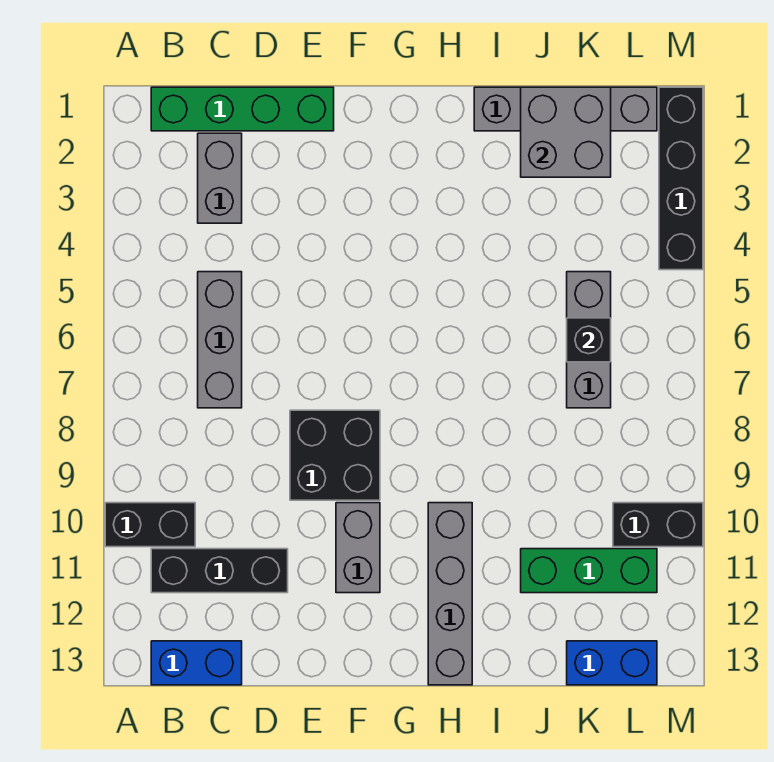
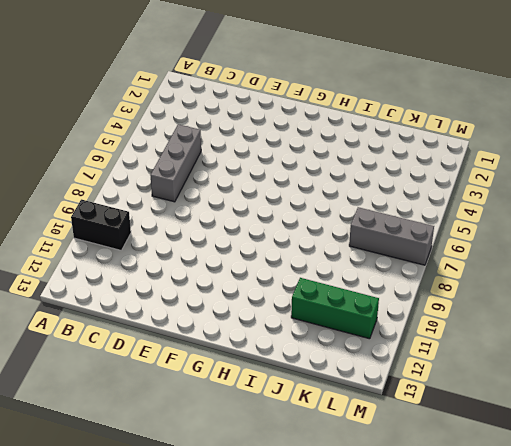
grey brick K7:M7 level 1 -> grey brick K5:K7 level 1
none -> green brick B1:E1 level 1
none -> black brick B11:D11 level 1
none -> blue brick B13:C13 level 1

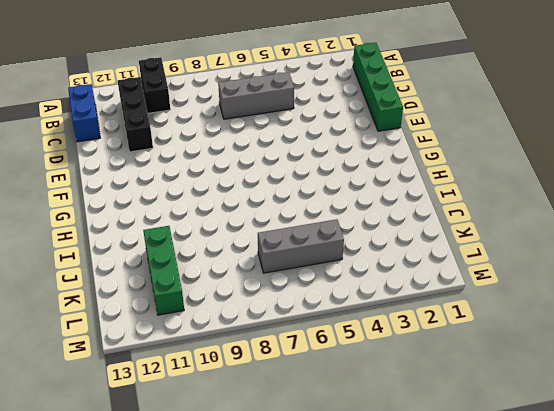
none -> grey brick C2:C3 level 1
none -> black brick E8:F9 level 1
none -> grey brick F10:F11 level 1

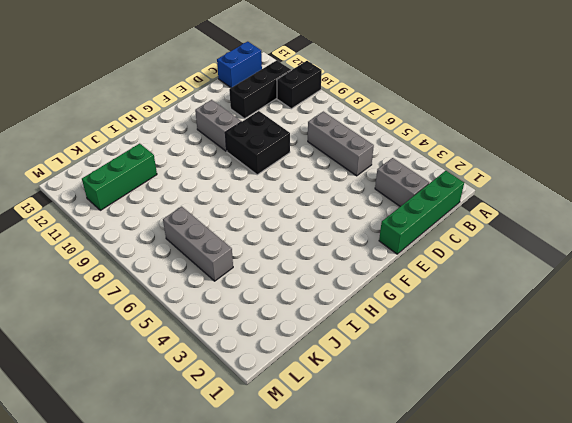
none -> grey brick H10:H13 level 1
none -> grey brick I1:L1 level 1
none -> blue brick K13:L13 level 1

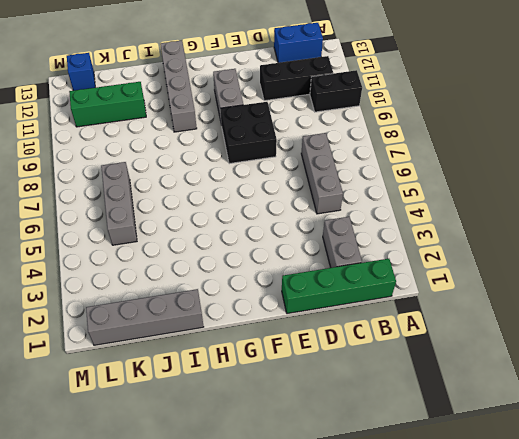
blue brick L13 level 1 -> blue brick K13:L13 level 1
none -> black brick L10:M10 level 1
none -> black brick M1:M4 level 1
none -> grey brick J1:K2 level 2

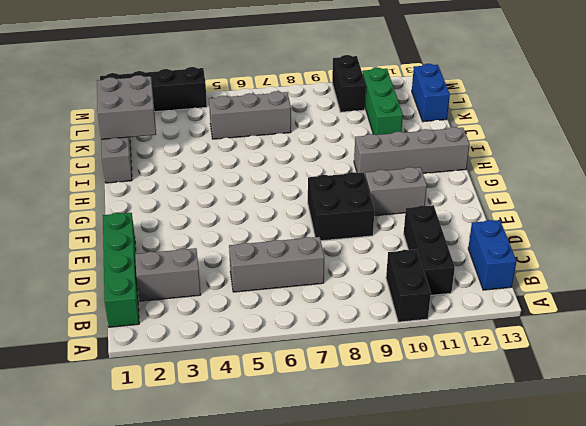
none -> black brick K6 level 2

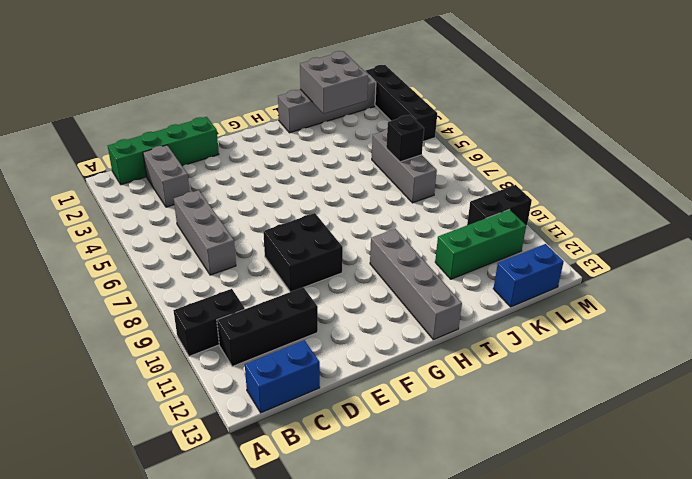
none -> grey brick F10:F11 level 1

